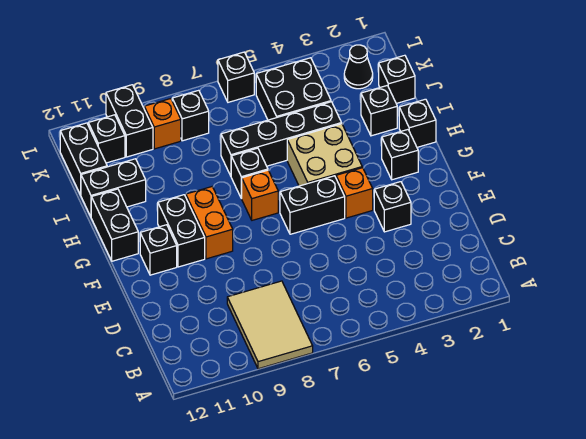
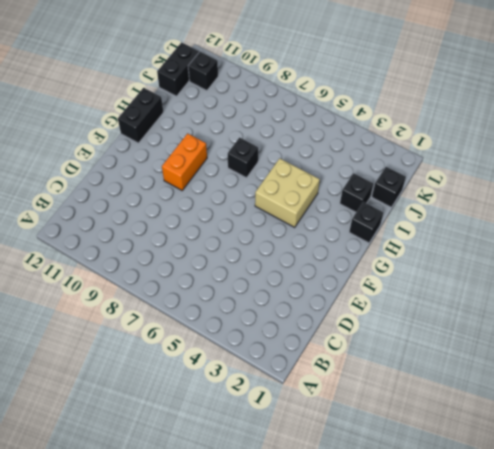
none -> tan tile A8:C9 level 1
none -> black brick E3 level 1
none -> orange brick F4 level 1

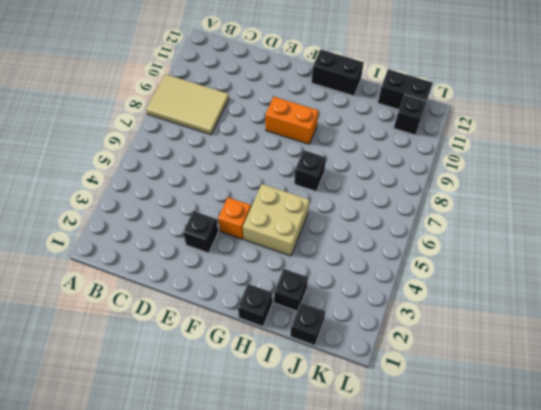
none -> black brick F5:F6 level 1
none -> black brick F10:G10 level 1
none -> black brick F11 level 1

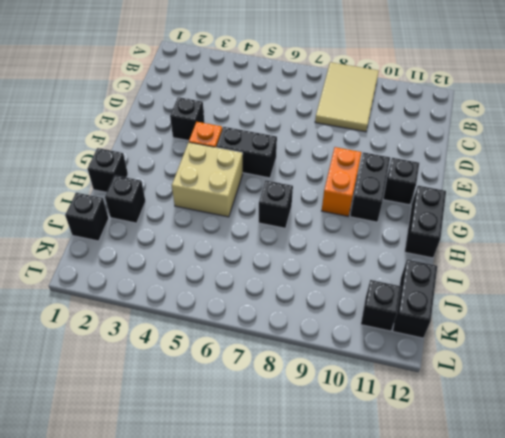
none -> black brick G2 level 1
none -> orange brick G7 level 1
none -> black brick I4:I7 level 1

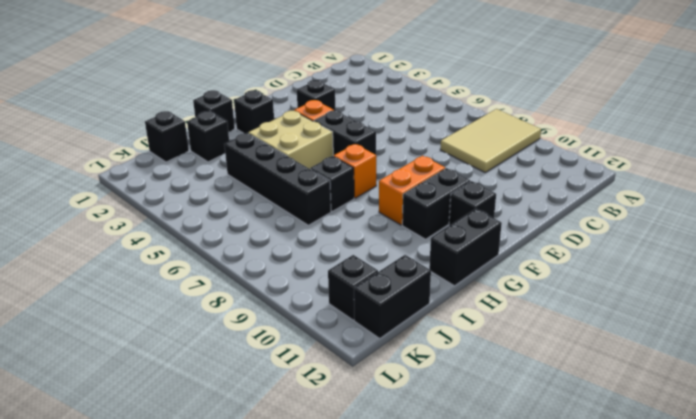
none -> black brick I11:I12 level 1
none -> black brick J4:K5 level 1
none -> black cone K2 level 1

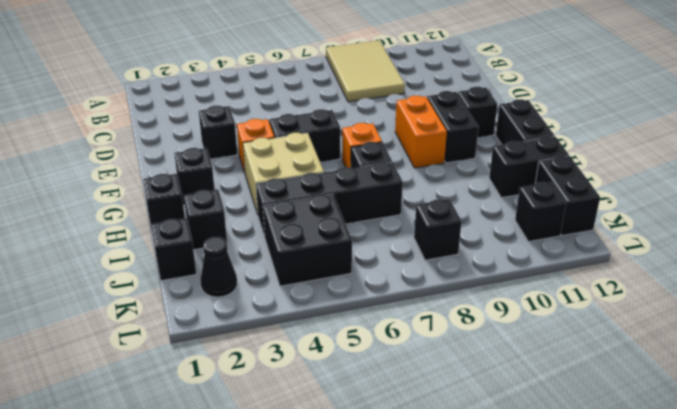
none -> orange brick K9 level 1
none -> black brick K10:L10 level 1
none -> black brick L6 level 1

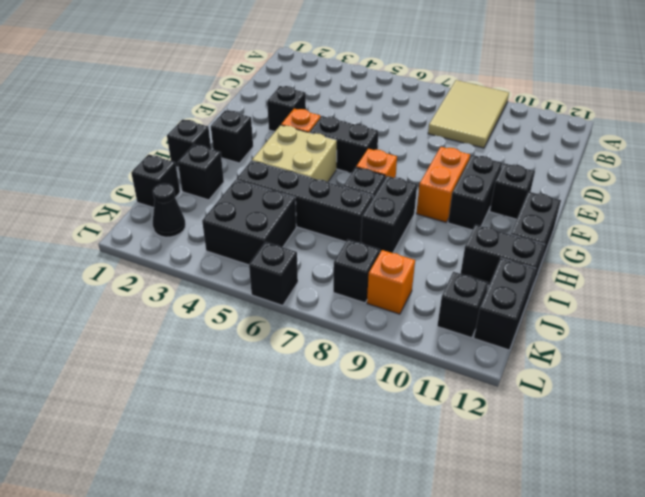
black brick H8:I8 level 1 -> black brick K10:L10 level 1

